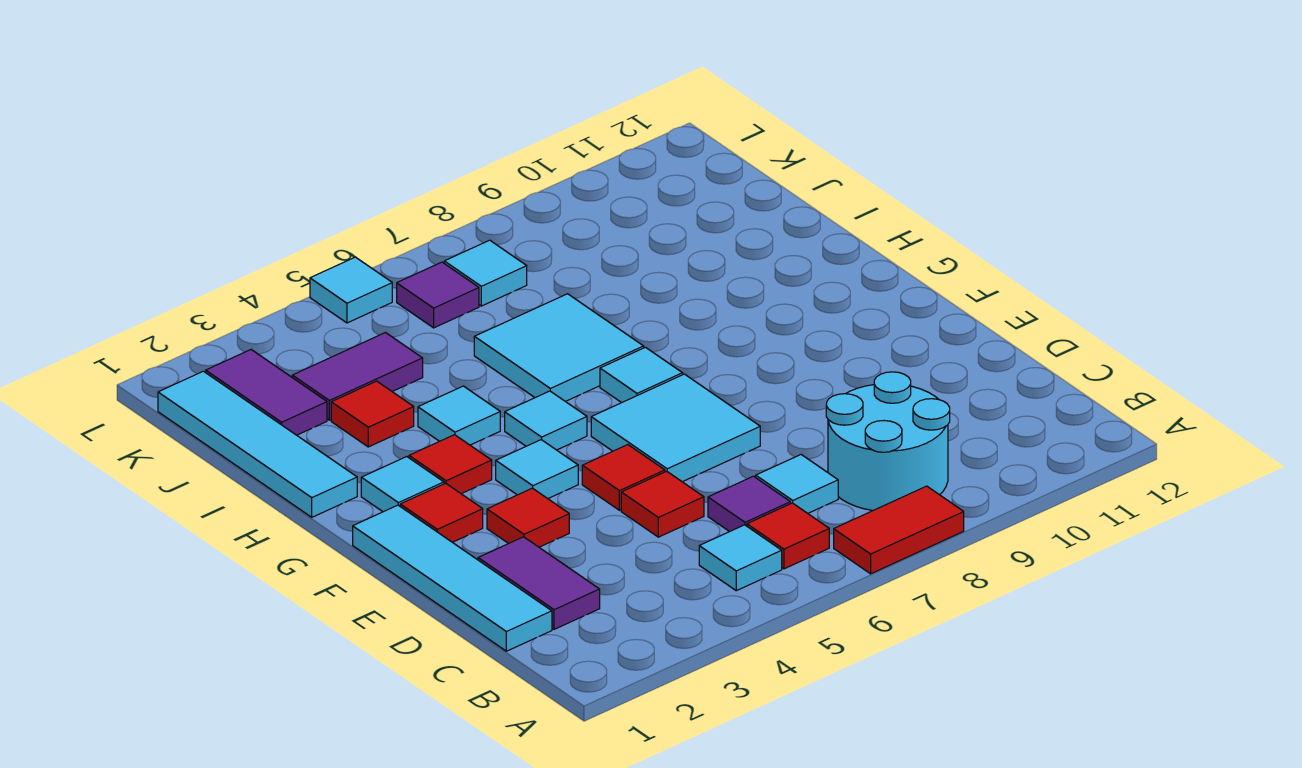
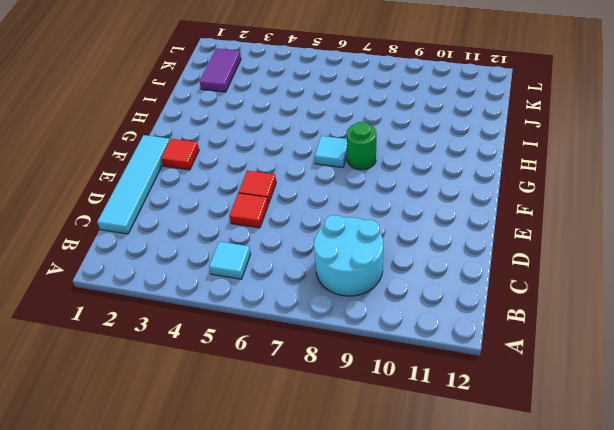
green round brick G8 level 1 -> none
none -> red tile A7:A8 level 1
none -> red tile B6 level 1
none -> purple tile C2:D2 level 1

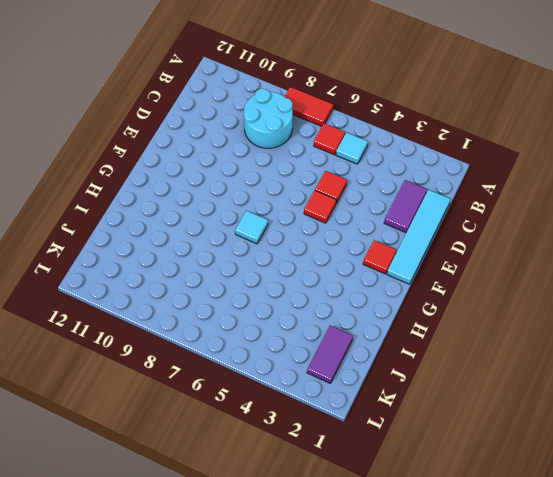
none -> purple tile C6 level 1
none -> cyan tile C7 level 1
none -> red tile E3 level 1

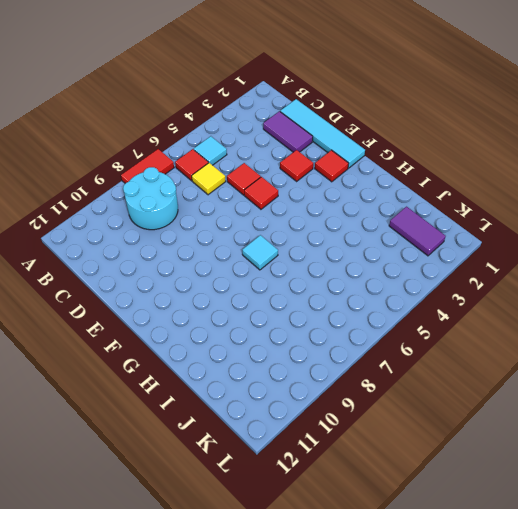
yellow tile C6 level 1 -> purple tile C6 level 1
none -> cyan tile C7 level 1
none -> cyan tile E6:F7 level 1
none -> cyan tile F4 level 1

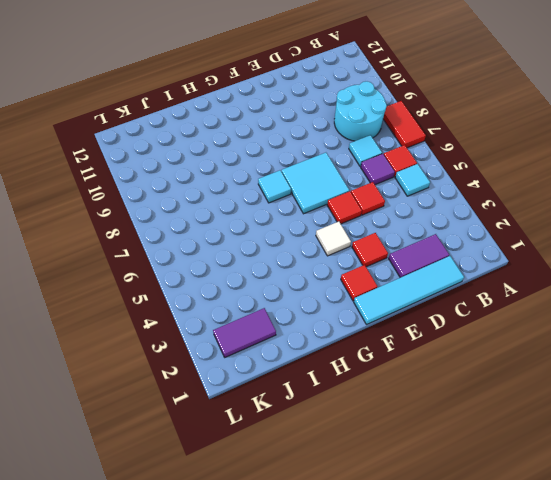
white tile F4 level 1 -> cyan tile F4 level 1
none -> cyan tile G2 level 1
none -> red tile G3 level 1
none -> cyan tile G5 level 1

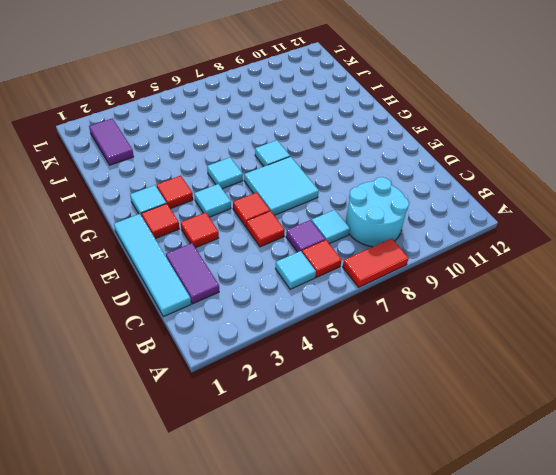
none -> cyan tile H1:K1 level 1
none -> cyan tile H4 level 1
none -> cyan tile H6:I7 level 1

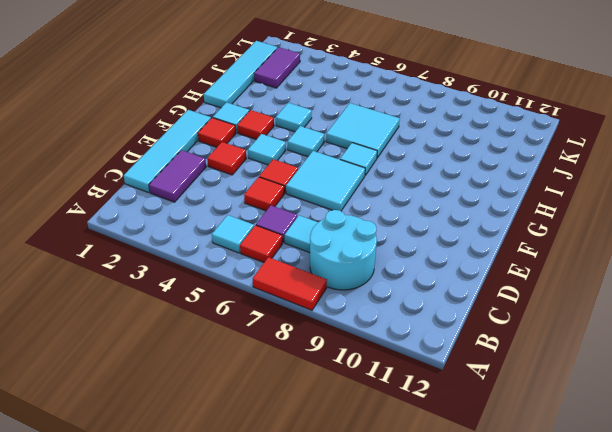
none -> red tile I3 level 1
none -> purple tile J3:J4 level 1
none -> purple tile K6 level 1

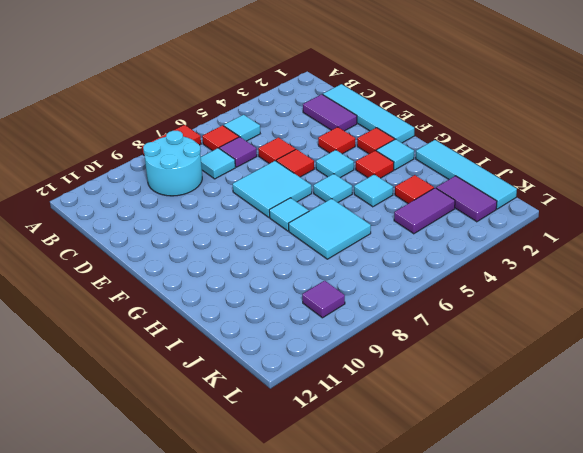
purple tile K9 level 1 -> purple tile K6 level 1
none -> cyan tile K7 level 1
none -> cyan tile L5 level 1

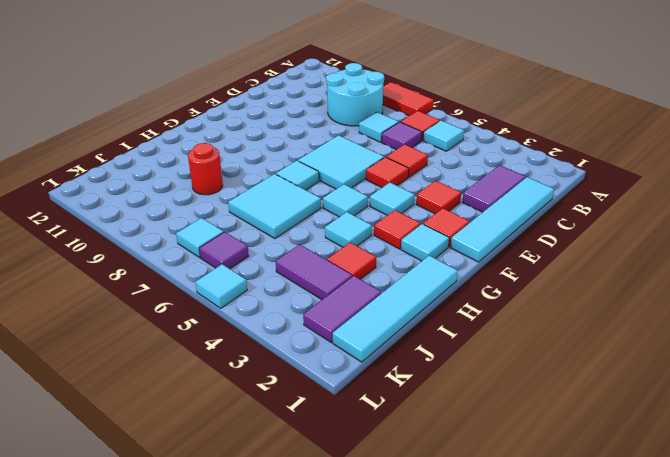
red round brick I9 level 1 -> none

